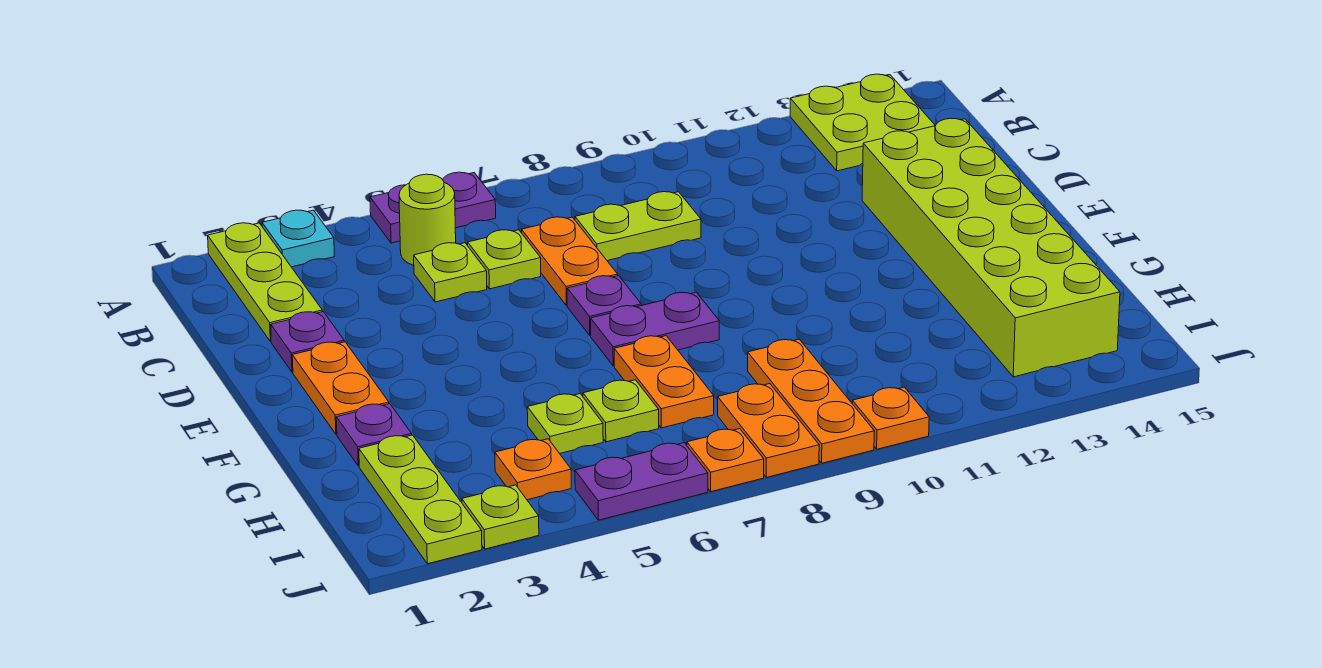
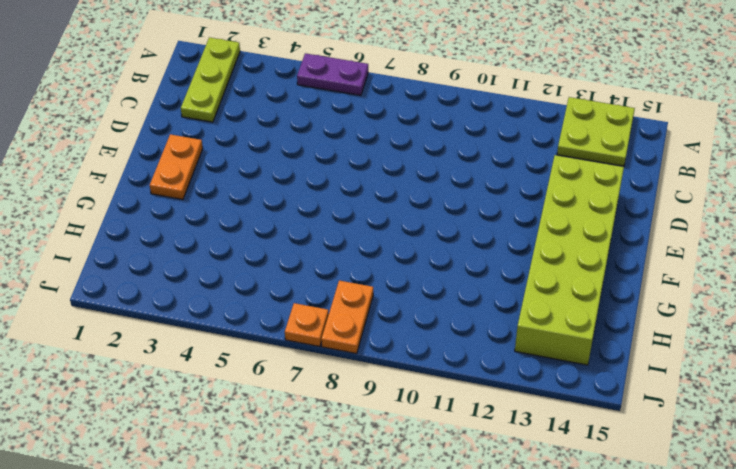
none -> cyan plate A3 level 1
none -> lime round brick B5 level 1
none -> lime plate C5 level 1

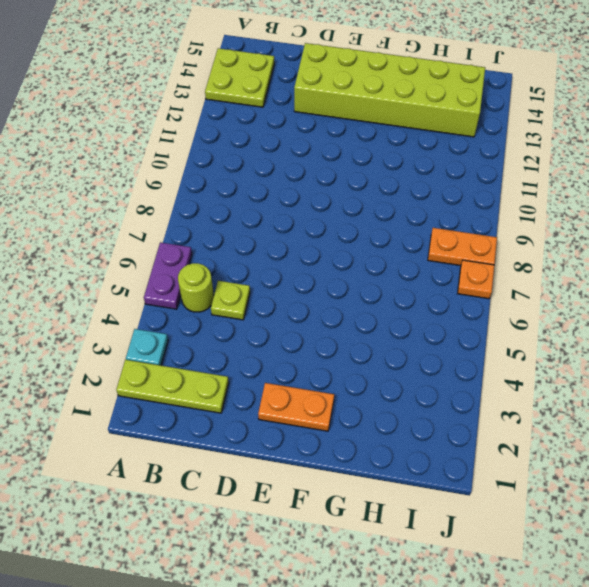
none -> lime plate C6 level 1
none -> orange plate C7:D7 level 1
none -> lime plate C8:C9 level 1

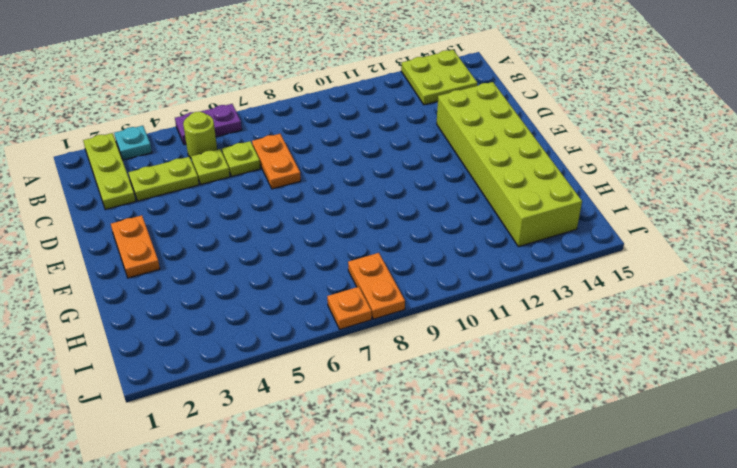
lime plate C3:C4 level 1 -> lime plate C8:C9 level 1
none -> purple plate D2 level 1
none -> purple plate E7 level 1
none -> purple plate F7:F8 level 1

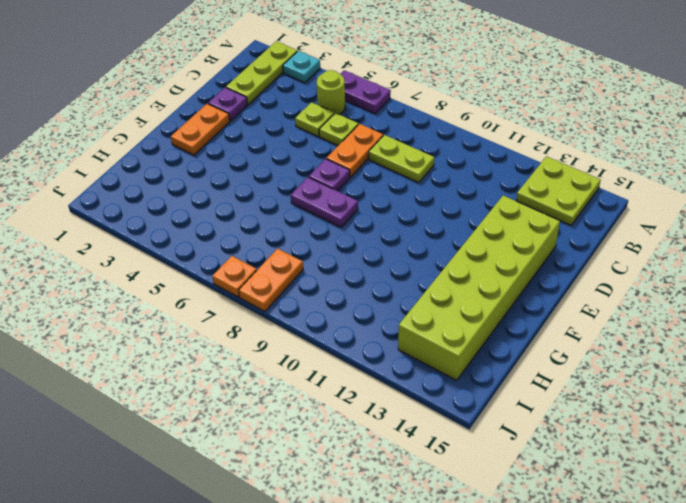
none -> purple plate G2 level 1
none -> orange plate G7:H7 level 1
none -> lime plate H2:J2 level 1

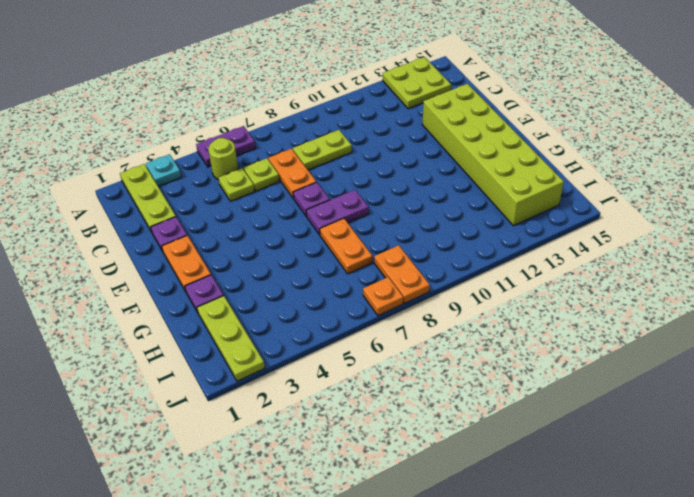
none -> lime plate H5 level 1
none -> lime plate H6 level 1
none -> orange plate H9:J9 level 1

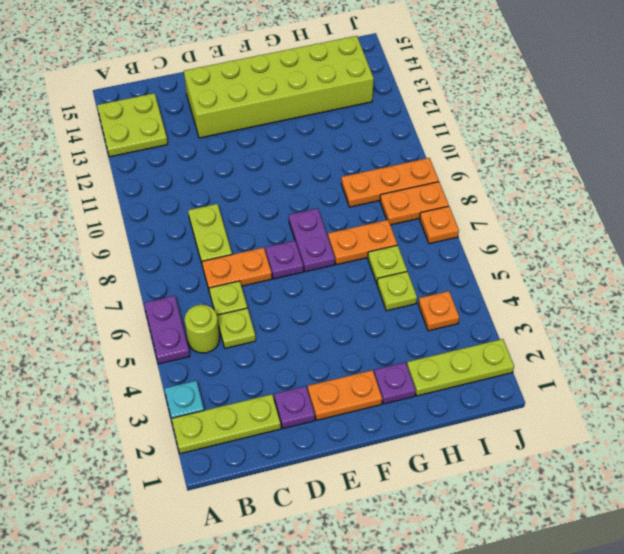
none -> lime plate J3 level 1
none -> purple plate J5:J6 level 1
none -> orange plate J10 level 1

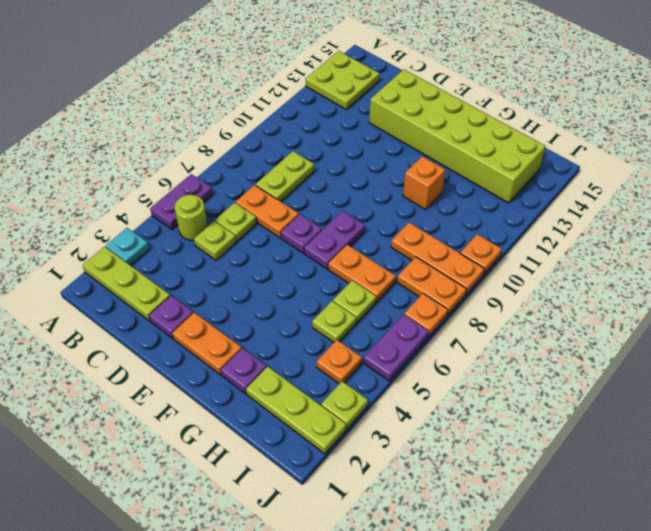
orange brick G11 level 1 -> none

